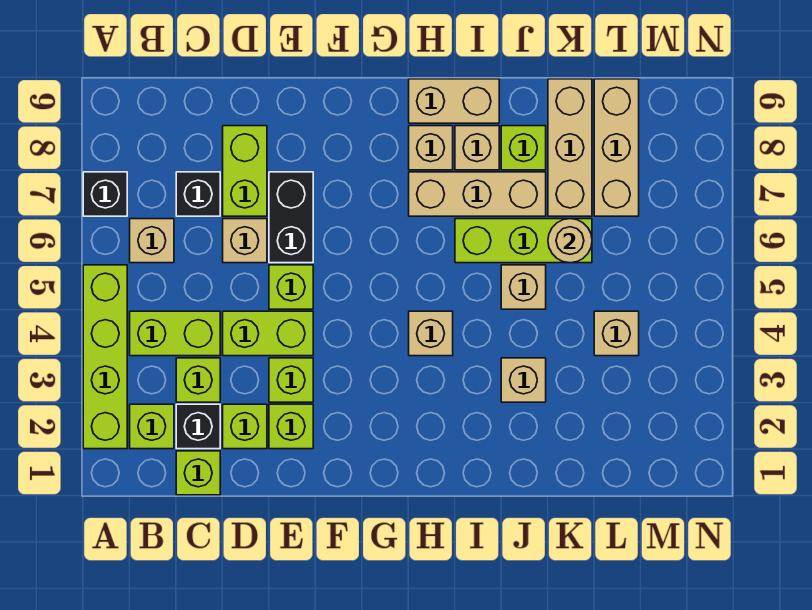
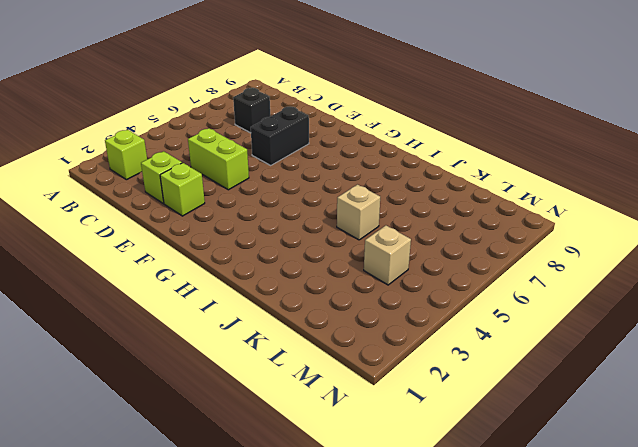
none -> lime brick A2:A5 level 1
none -> black brick A7 level 1
none -> lime brick B4:C4 level 1
none -> tan brick B6 level 1

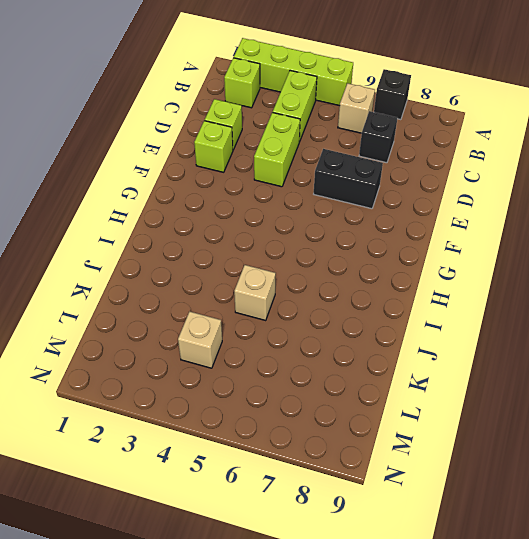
none -> lime brick C1 level 1
none -> black brick C2 level 1
none -> lime brick C3 level 1
none -> tan brick D6 level 1

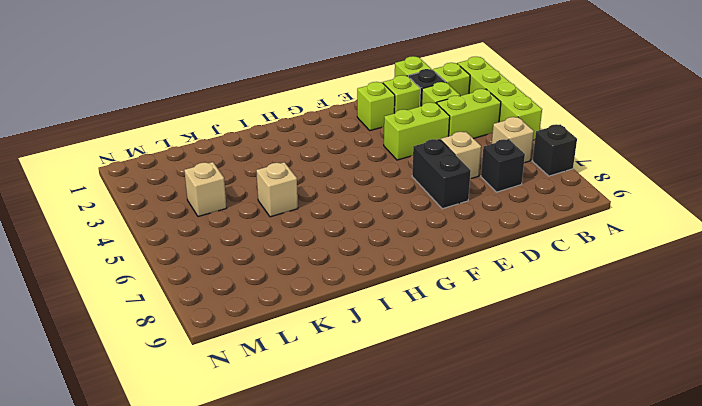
none -> lime brick D7:D8 level 1
none -> lime brick E3 level 1
none -> lime brick E5 level 1
none -> tan brick H4 level 1

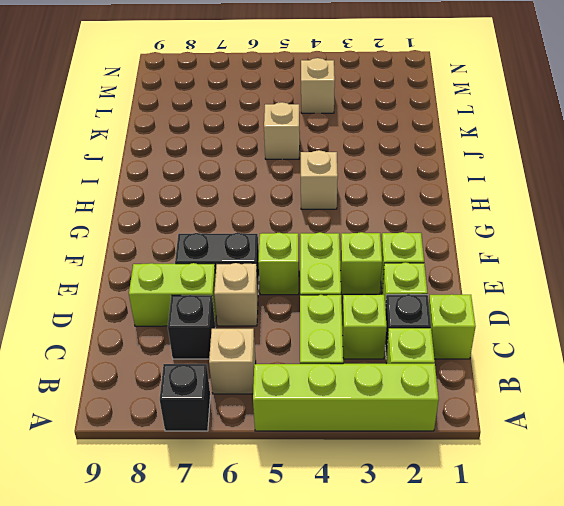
none -> tan brick H7:J7 level 1
none -> tan brick H8 level 1
none -> tan brick H9:I9 level 1
none -> lime brick I6:K6 level 1

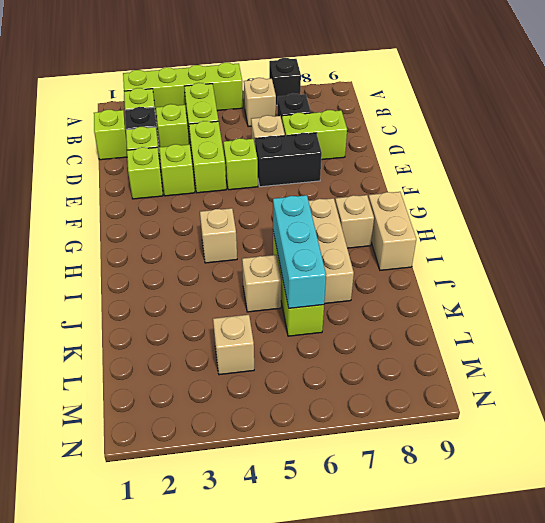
cyan brick I6:K6 level 2 -> tan round brick K6 level 2
none -> tan brick I8 level 1
none -> tan brick J3 level 1
none -> lime brick J8 level 1
none -> tan brick K7:K9 level 1

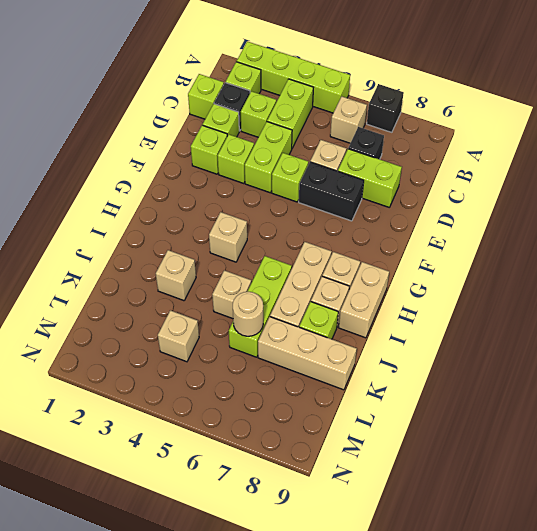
none -> tan brick L7:L9 level 1

